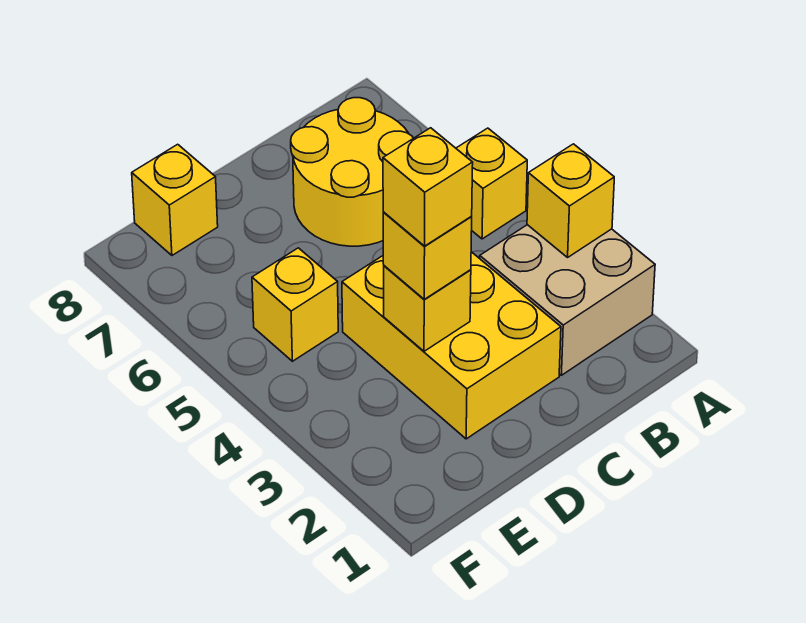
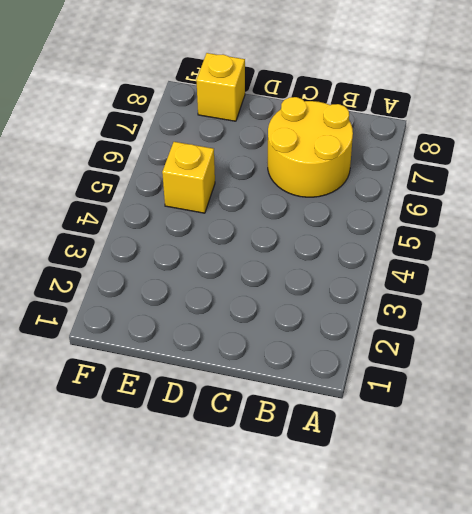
none -> tan brick A2:B3 level 1
none -> yellow brick A5 level 1

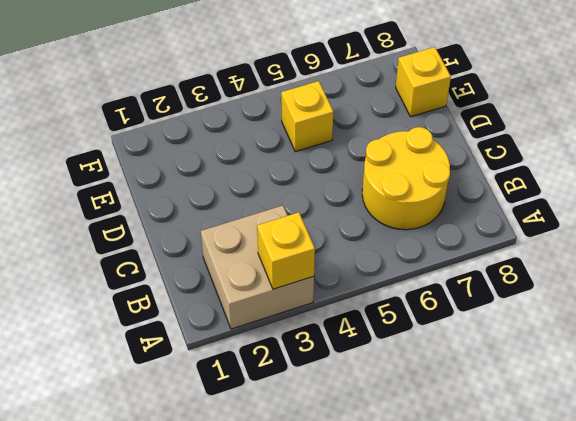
none -> yellow brick A5 level 1
none -> yellow brick C2:D4 level 1

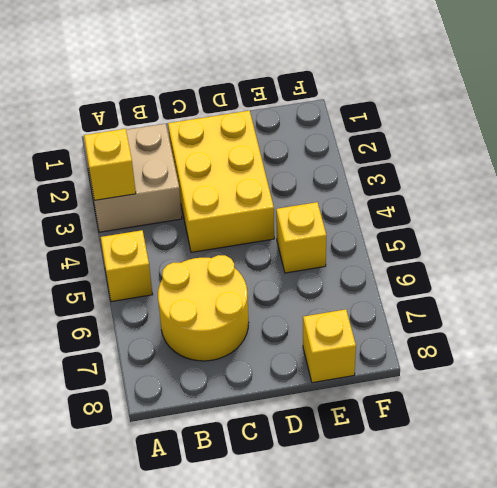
none -> yellow brick D3 level 2
none -> yellow brick D3 level 3

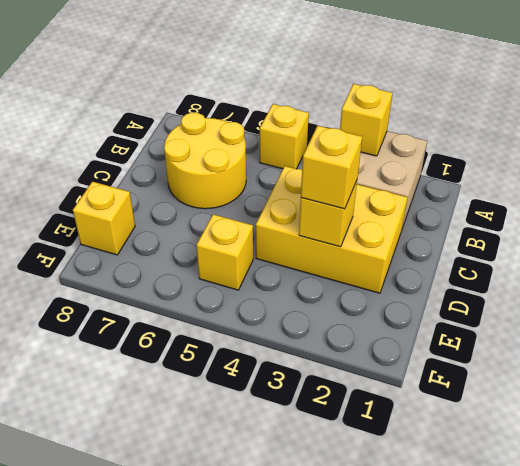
none -> yellow brick D3 level 4

